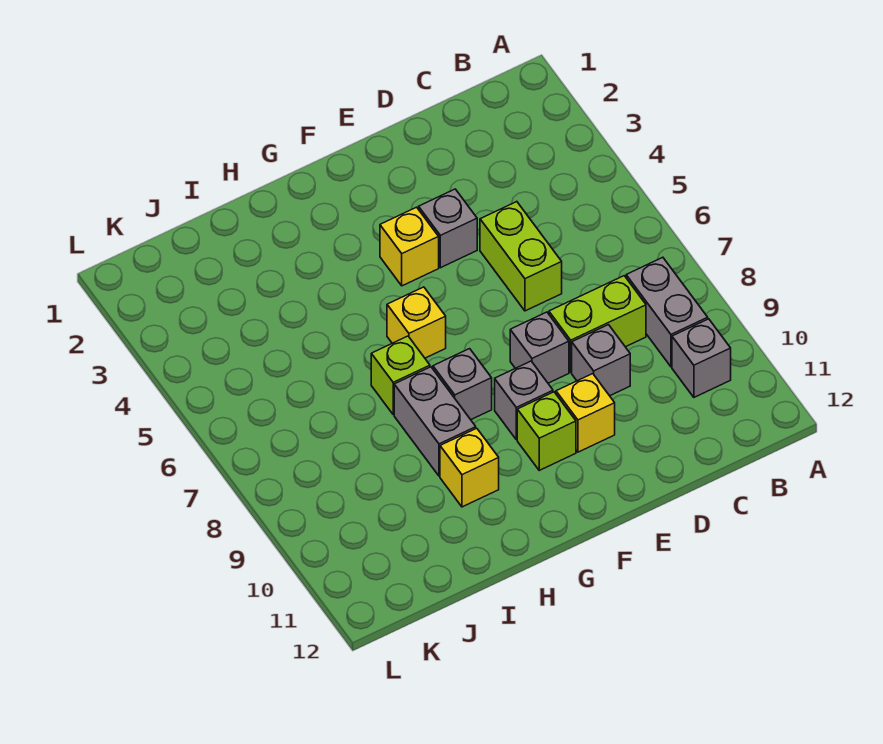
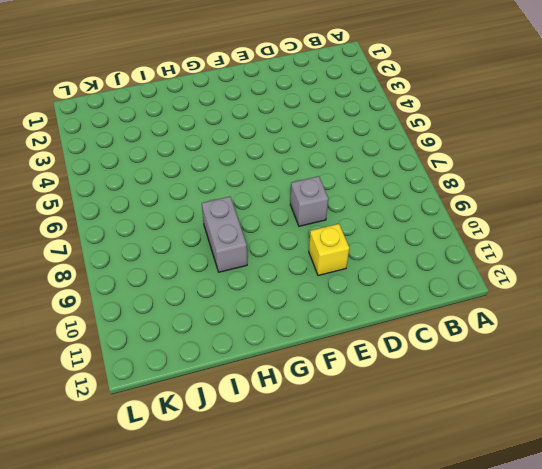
none -> grey brick B8:B9 level 1
none -> grey brick B10 level 1
none -> lime brick C8:D8 level 1

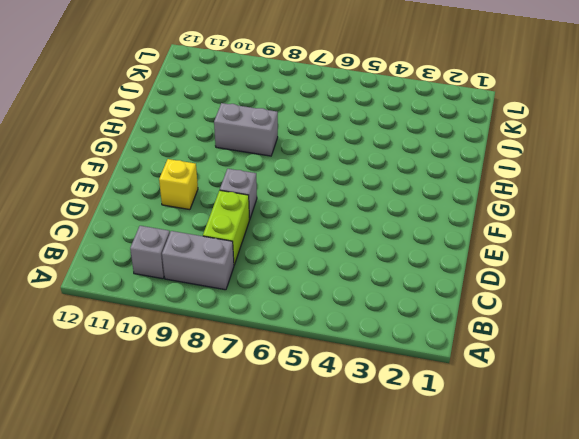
none -> lime brick D5:D6 level 1
none -> grey brick D9 level 1
none -> grey brick E4 level 1

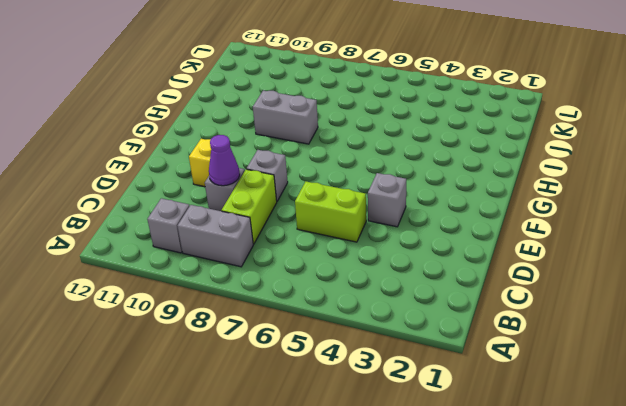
purple cone D9 level 2 -> none
none -> yellow brick F4 level 1
none -> grey brick F9 level 1
none -> lime brick F10 level 1

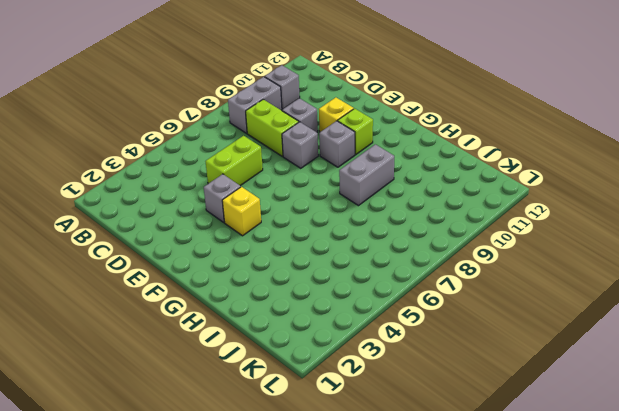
none -> yellow brick G6 level 1
none -> grey brick G8 level 1
none -> lime brick H7 level 1

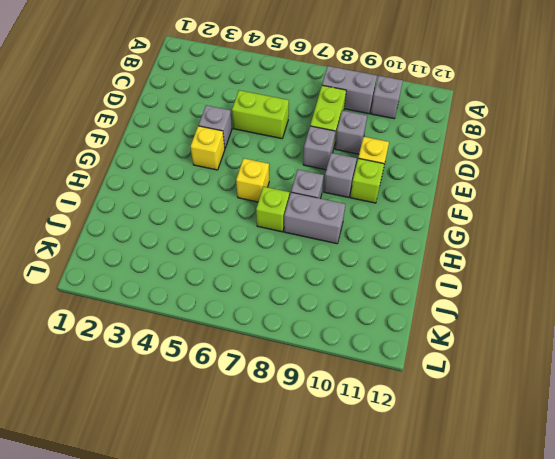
none -> yellow brick H10 level 1

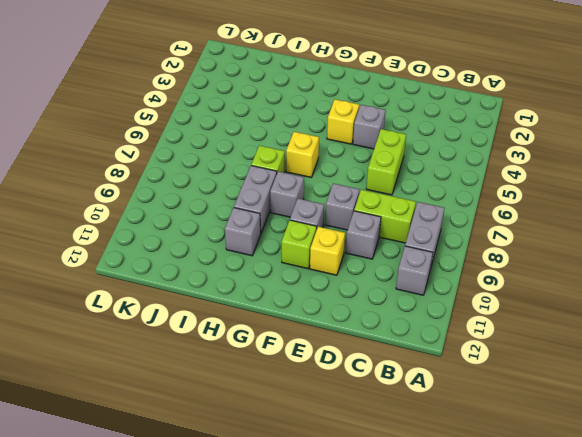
grey brick H10 level 1 -> yellow brick H10 level 1

